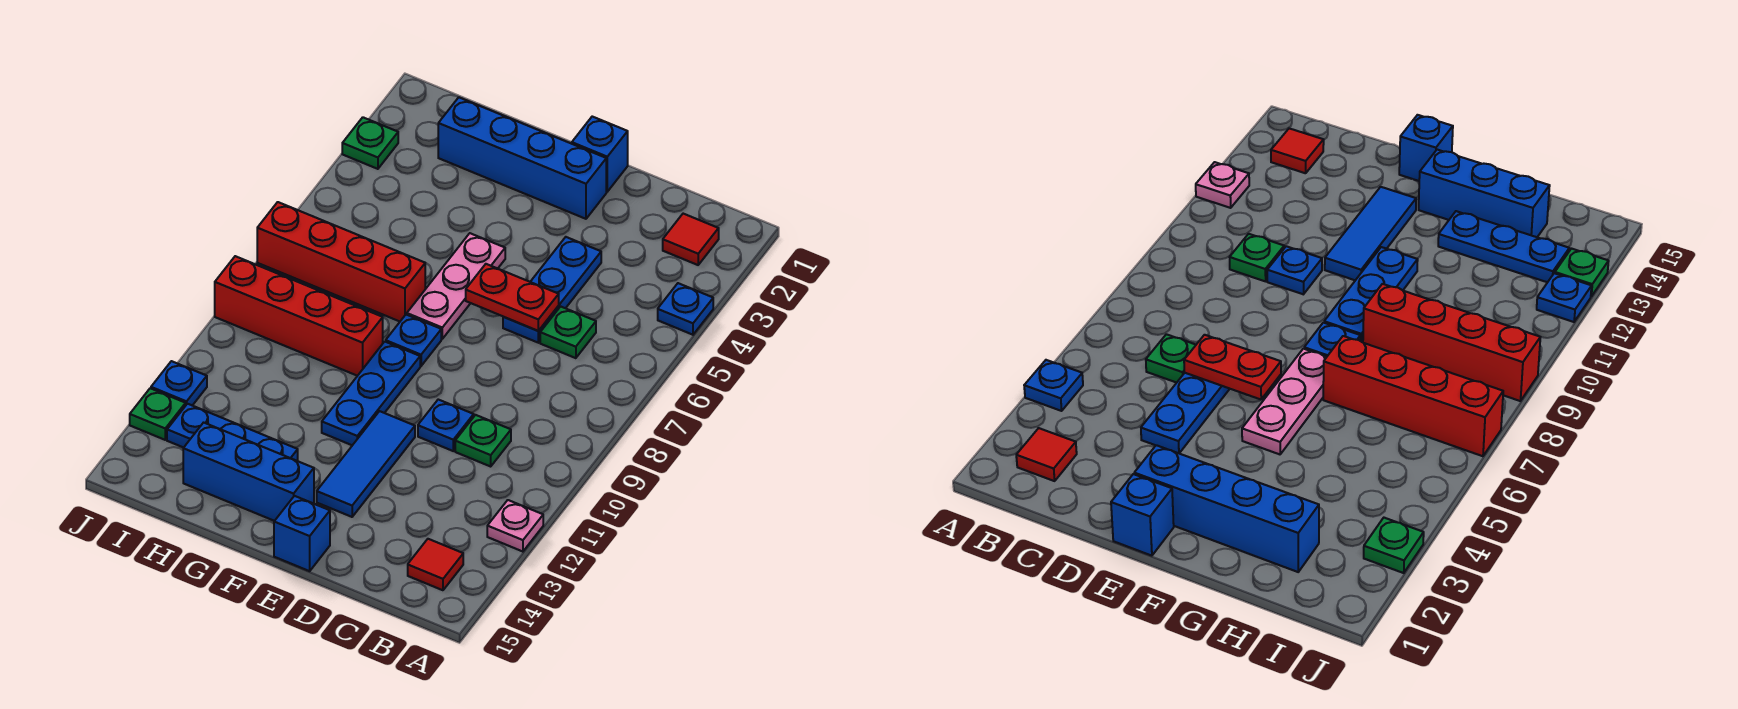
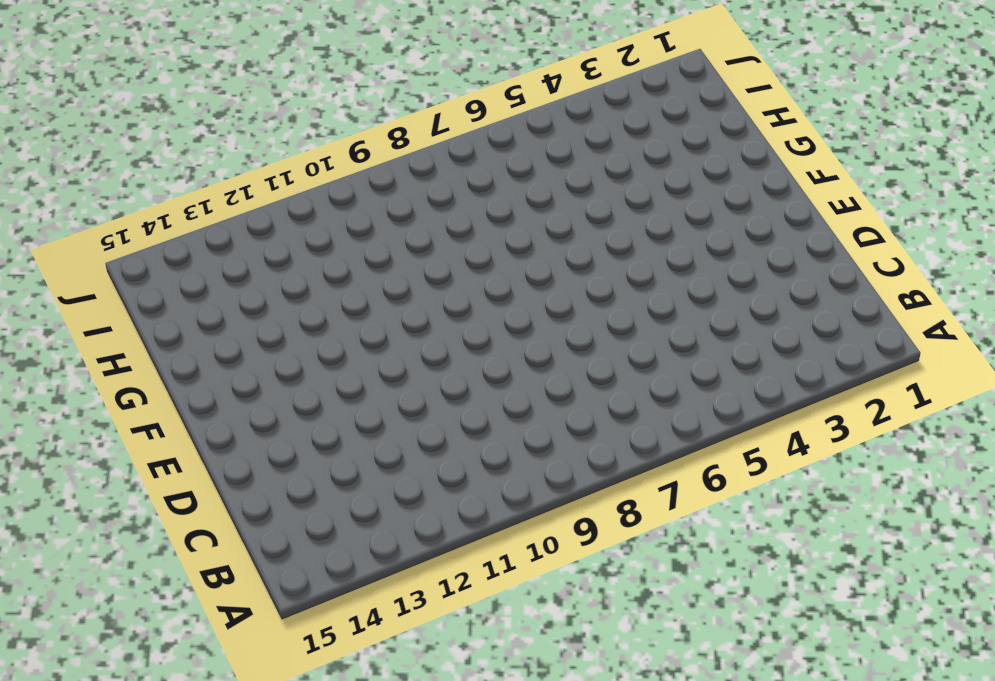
none -> blue plate A4 level 1
none -> pink plate A12 level 1
none -> red tile B2 level 1

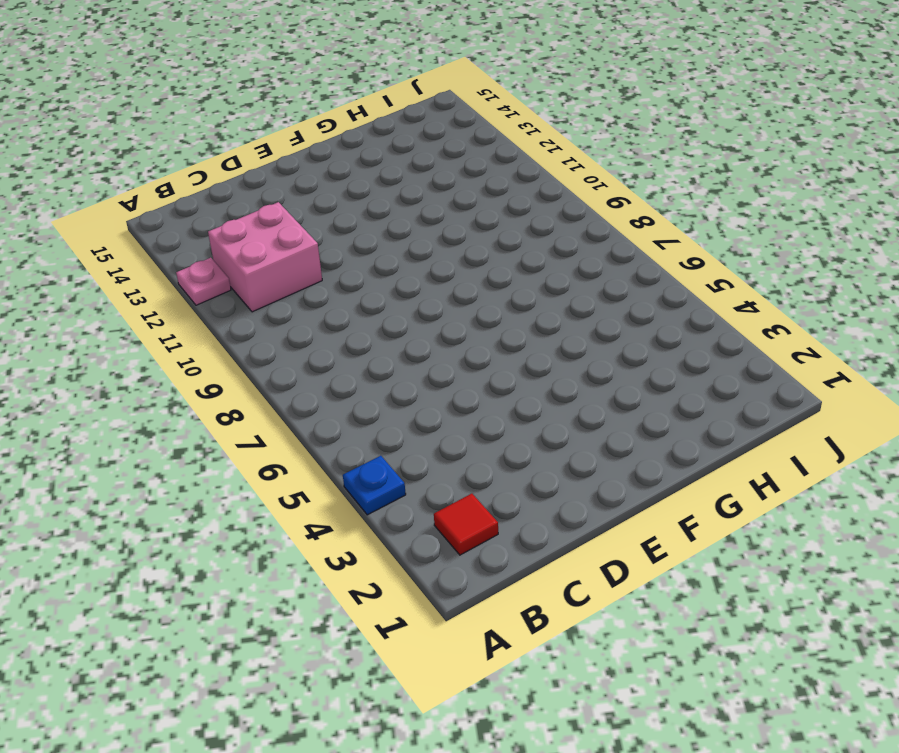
pink brick B11:C12 level 1 -> none
none -> red tile B14 level 1
none -> green plate C6 level 1
none -> green plate C10 level 1

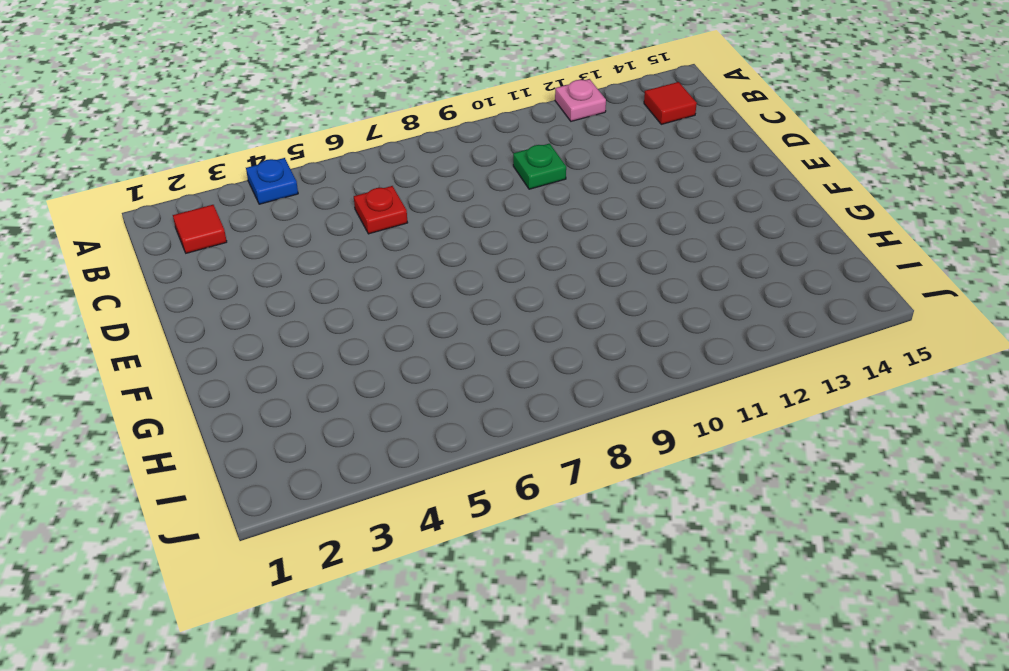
red plate C6 level 1 -> green plate C6 level 1
none -> blue plate D4:D6 level 1
none -> blue plate D10 level 1
none -> blue brick E1 level 1

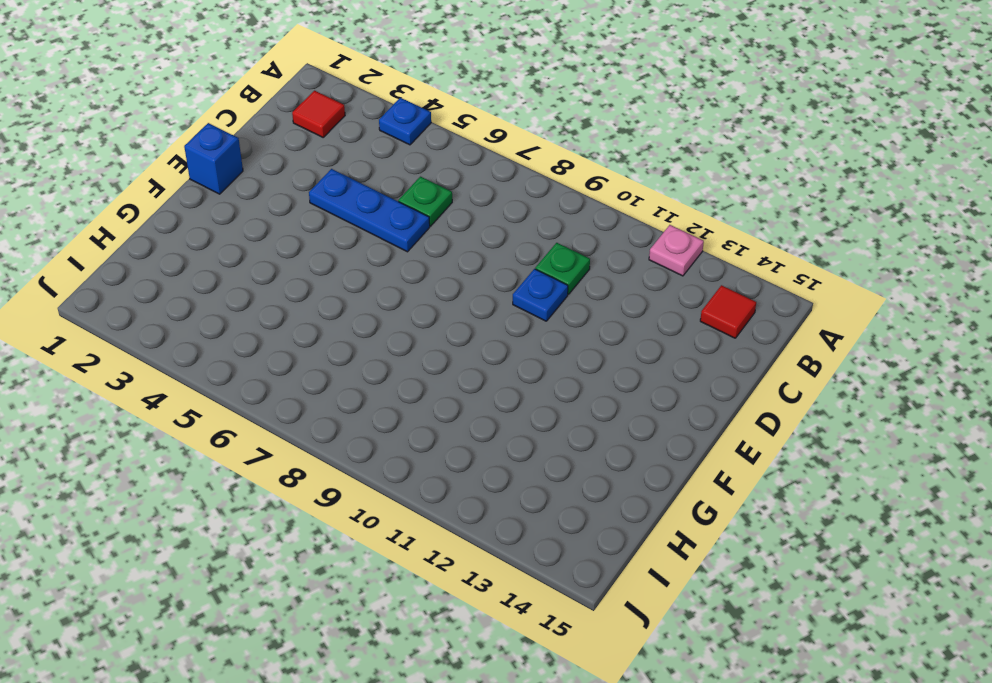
none -> blue brick E2:H2 level 1
none -> blue tile E11:E13 level 1
none -> blue brick E15 level 1

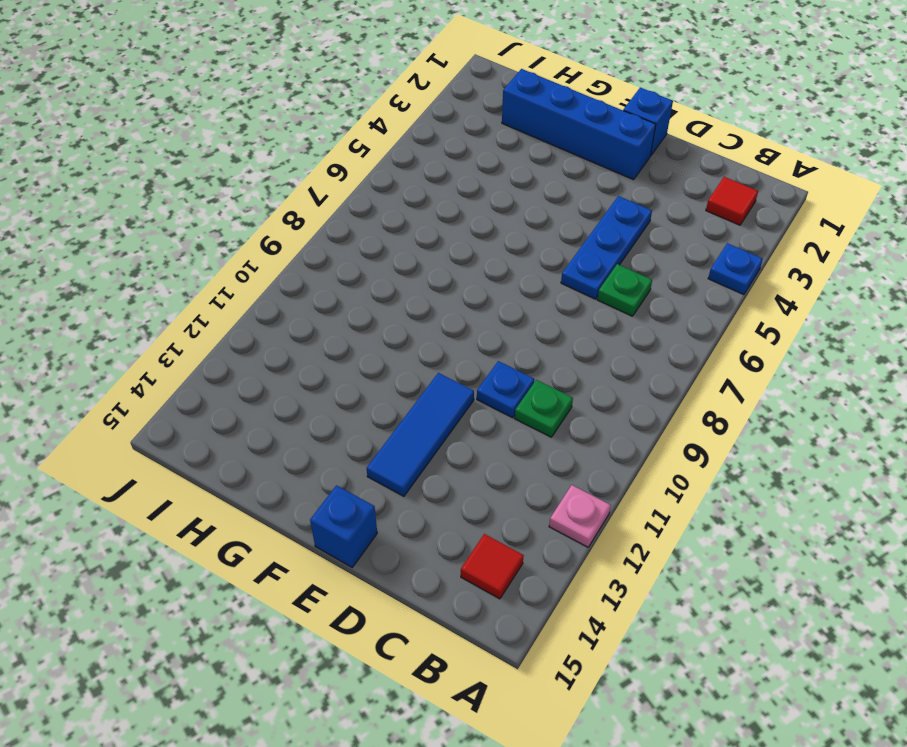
none -> pink plate F5:F7 level 1
none -> blue plate F8 level 1
none -> blue plate F9:F11 level 1

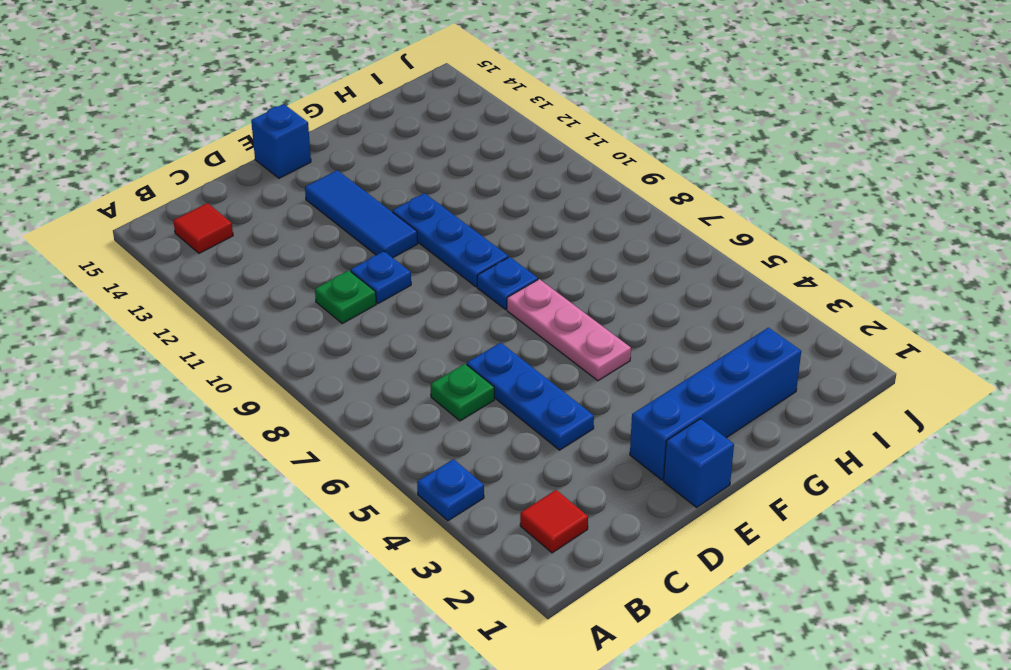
none -> pink plate A12 level 1
none -> blue brick F14:H14 level 1
none -> red brick G7:J7 level 1

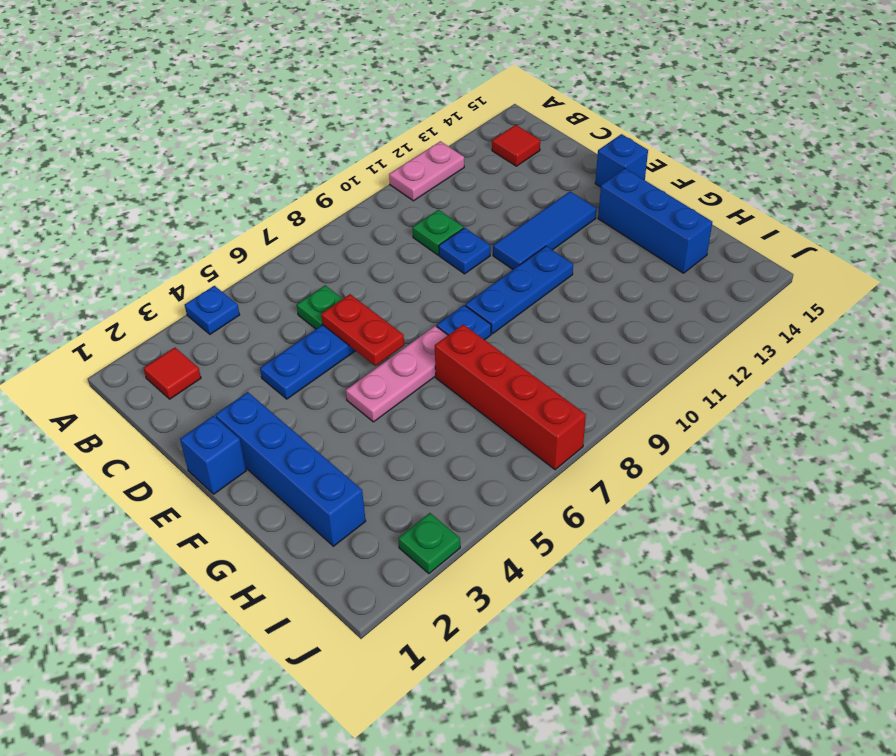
pink plate A11:A12 level 1 -> pink plate A12 level 1
none -> red brick G9:J9 level 1
none -> blue plate G13:I13 level 1
none -> blue plate J12 level 1

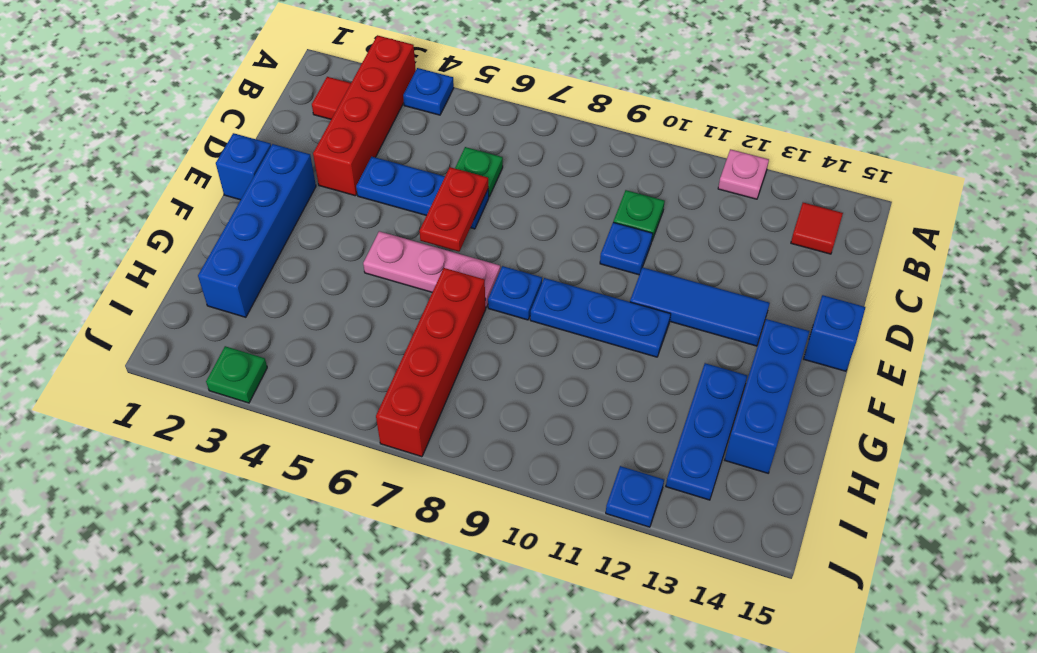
red brick A3:D3 level 1 -> red brick G9:J9 level 1
none -> green plate J13 level 1

